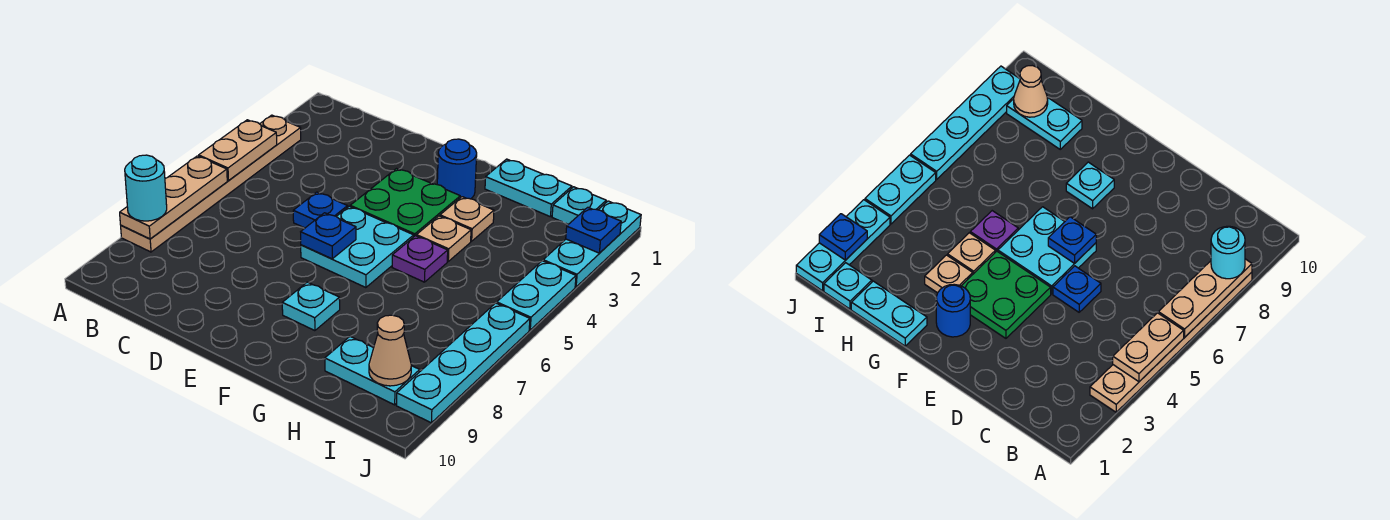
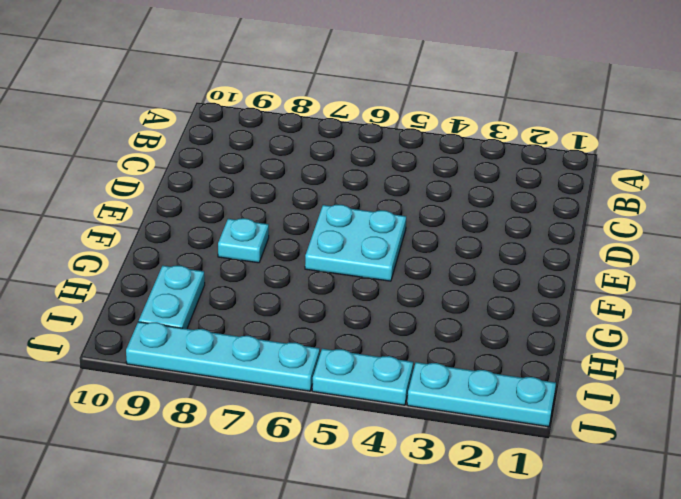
none -> tan plate A3:A8 level 1
none -> blue plate D5 level 1
none -> green plate E3:F4 level 1

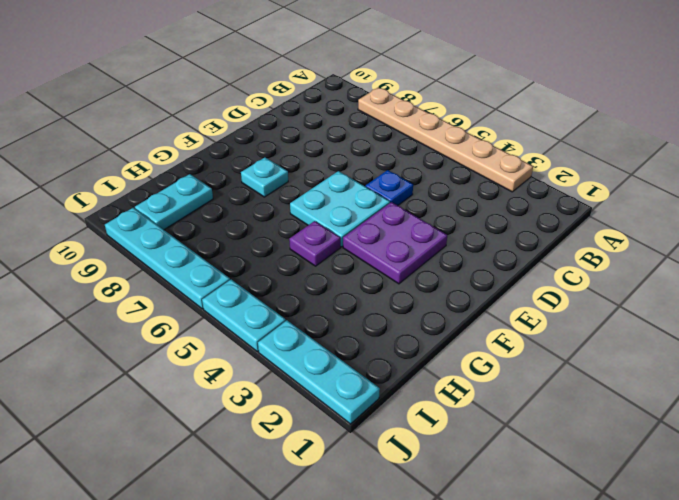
purple plate E3:F4 level 1 -> green plate E3:F4 level 1
none -> blue round brick F2 level 1
none -> cyan plate G1:H1 level 1
none -> tan plate G3 level 1

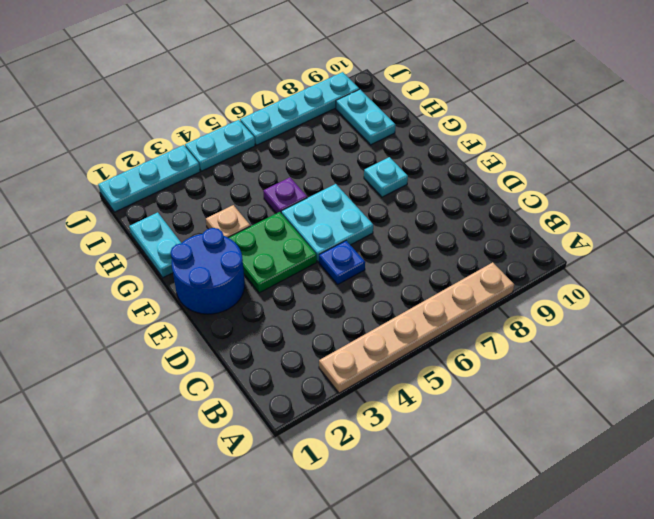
blue round brick E1:F2 level 1 -> blue round brick F2 level 1
none -> tan plate G4 level 1
none -> cyan plate I1 level 1
none -> tan plate A4:A5 level 2

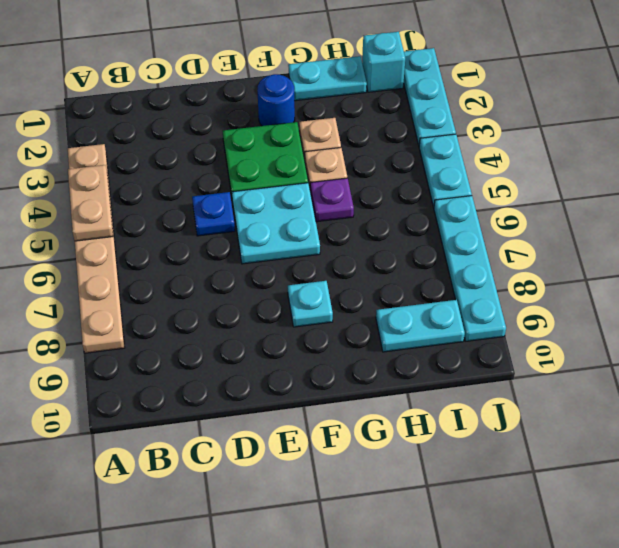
cyan brick I1 level 1 -> cyan plate I1 level 1
none -> tan plate A6:A8 level 2
none -> blue plate E6 level 2
none -> tan cone I9 level 2

